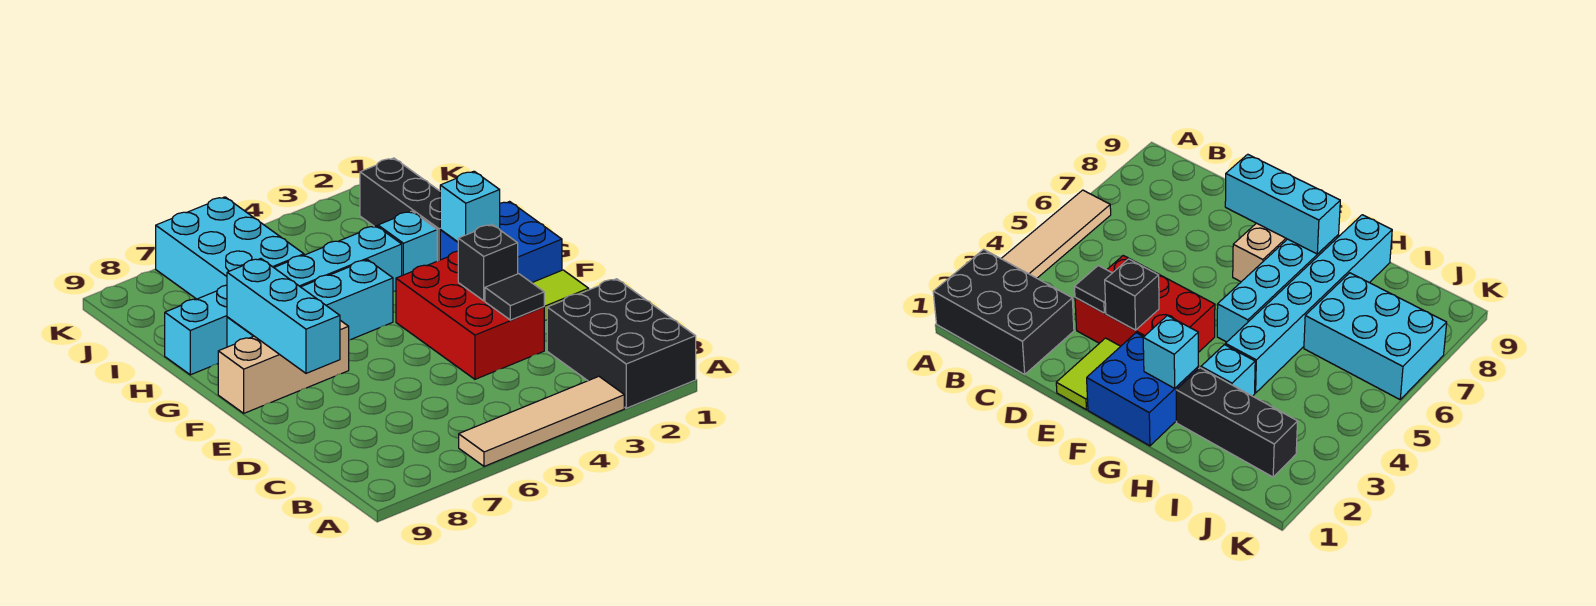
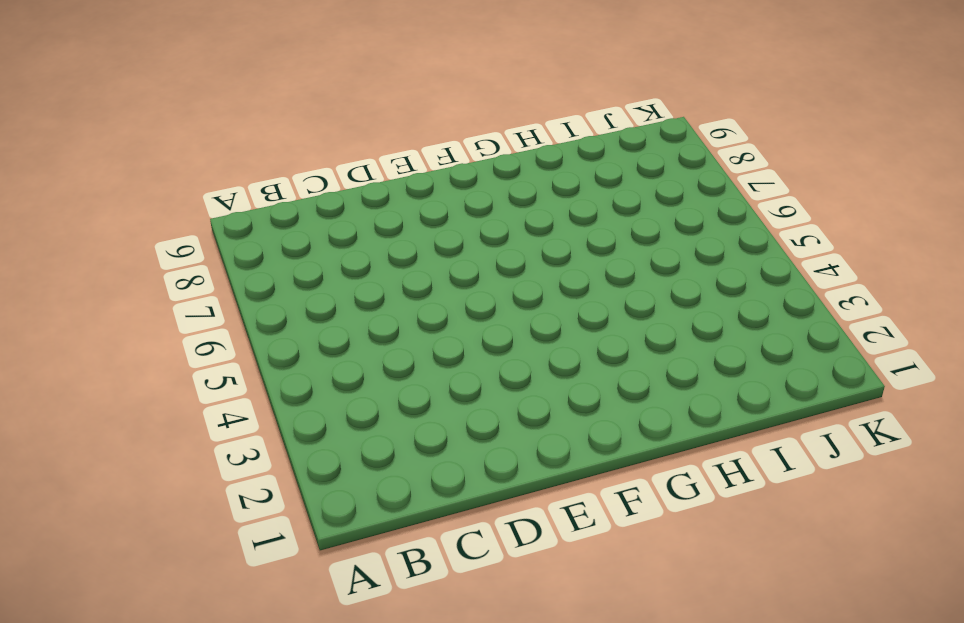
none -> black brick A1:C2 level 1
none -> tan tile A3:A6 level 1
none -> red brick D3:F4 level 1

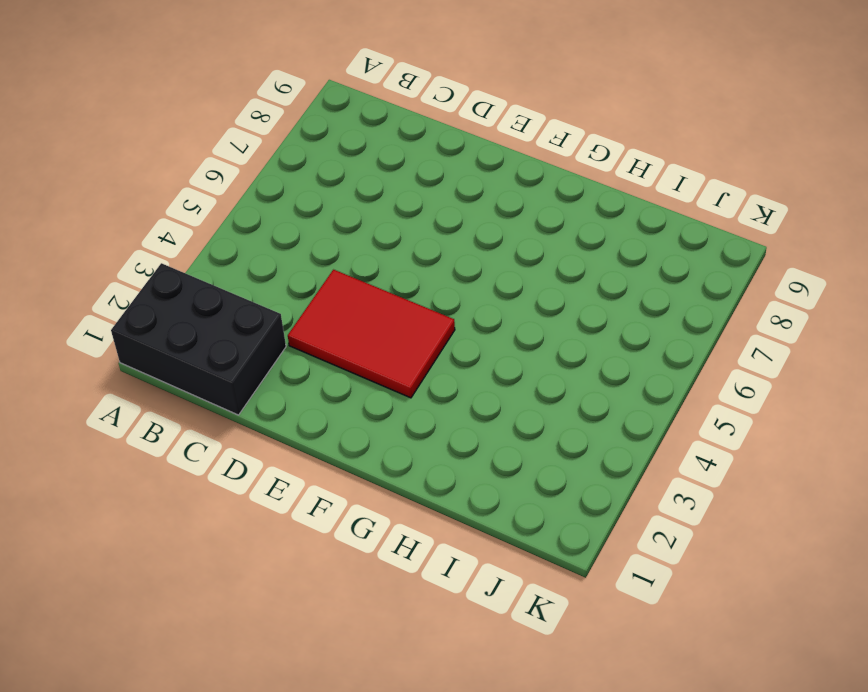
red tile D3:F4 level 1 -> red brick D3:F4 level 1
none -> tan tile A3:A6 level 1
none -> lime tile E1:E2 level 1
none -> blue brick F1:G2 level 1

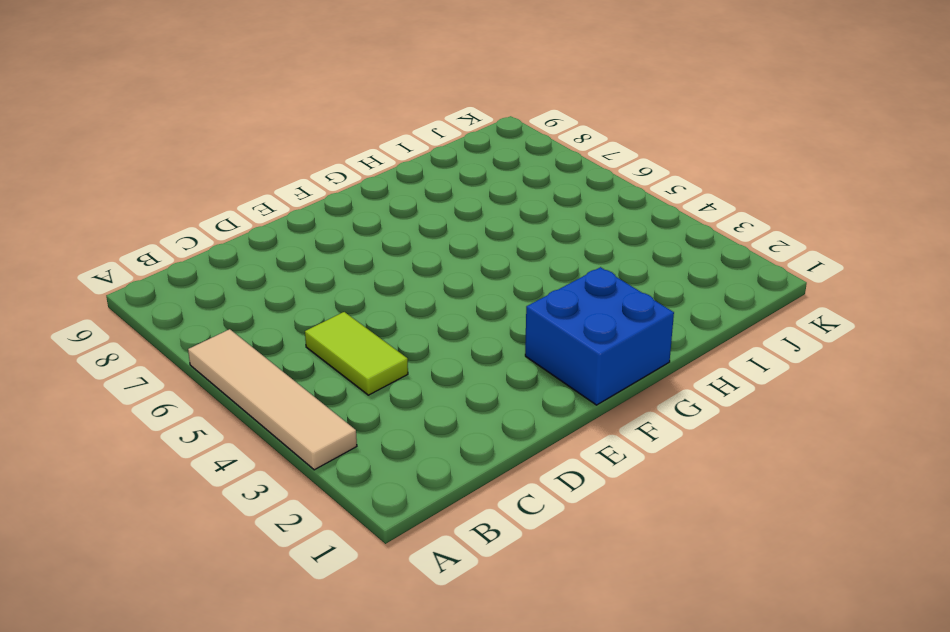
lime tile C4:C5 level 1 -> lime tile E1:E2 level 1
none -> black brick A1:C2 level 1
none -> red brick D3:F4 level 1
none -> tan brick F7:F9 level 1

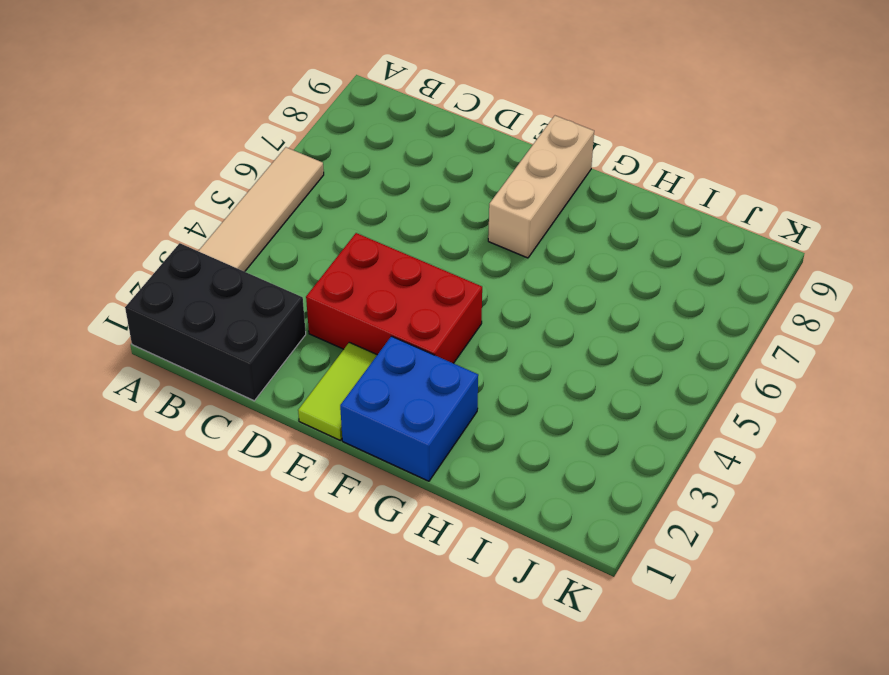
none -> cyan brick G5:G8 level 1
none -> black brick H2:J2 level 1
none -> cyan brick H3 level 1

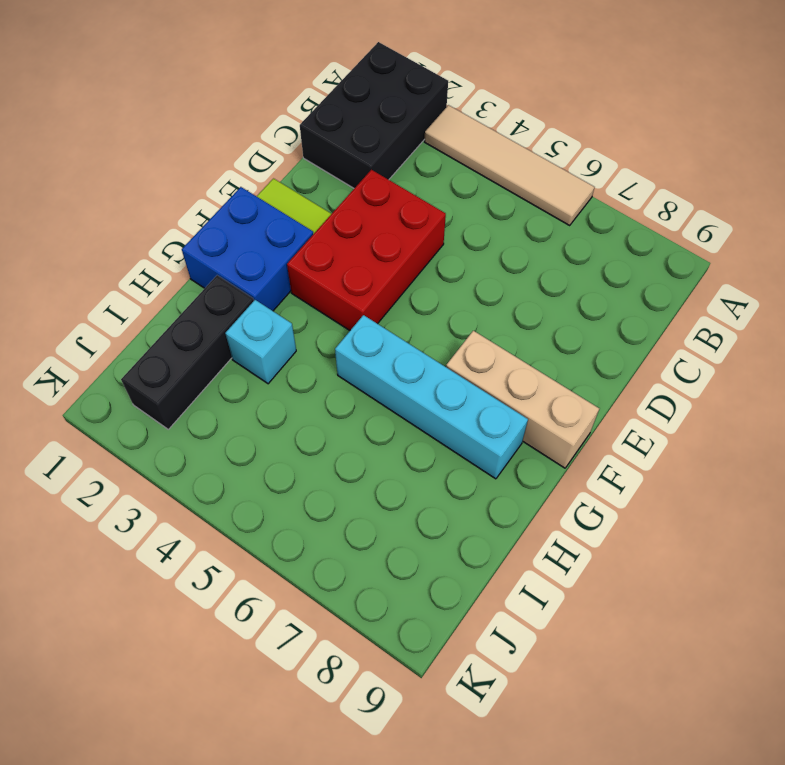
none -> cyan brick H4:H9 level 1
none -> cyan brick I6:K7 level 1
none -> black tile D3 level 2

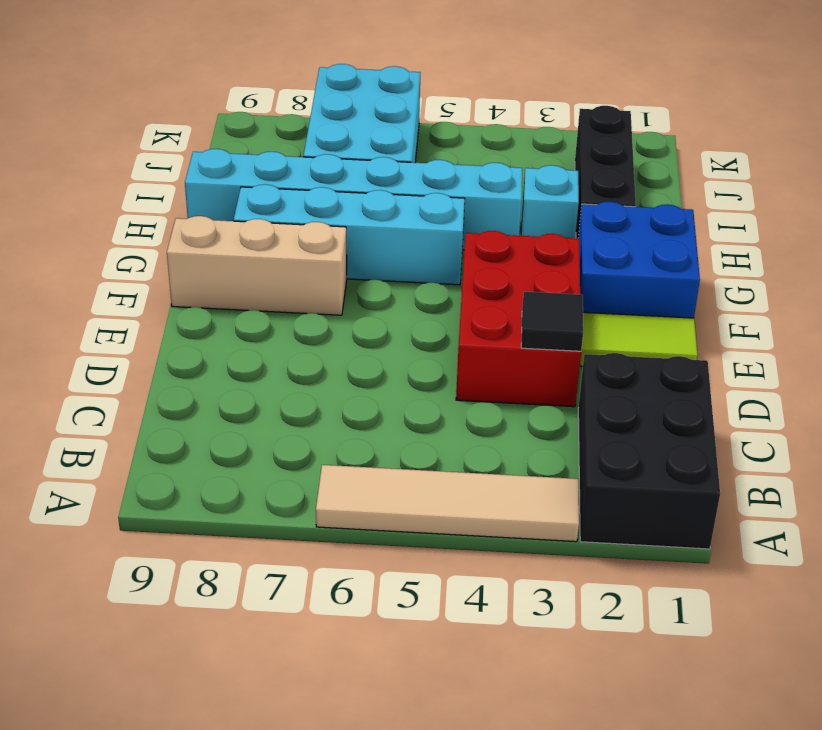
none -> black brick E3 level 2
none -> cyan brick E8:G8 level 2
none -> cyan brick G2 level 2

